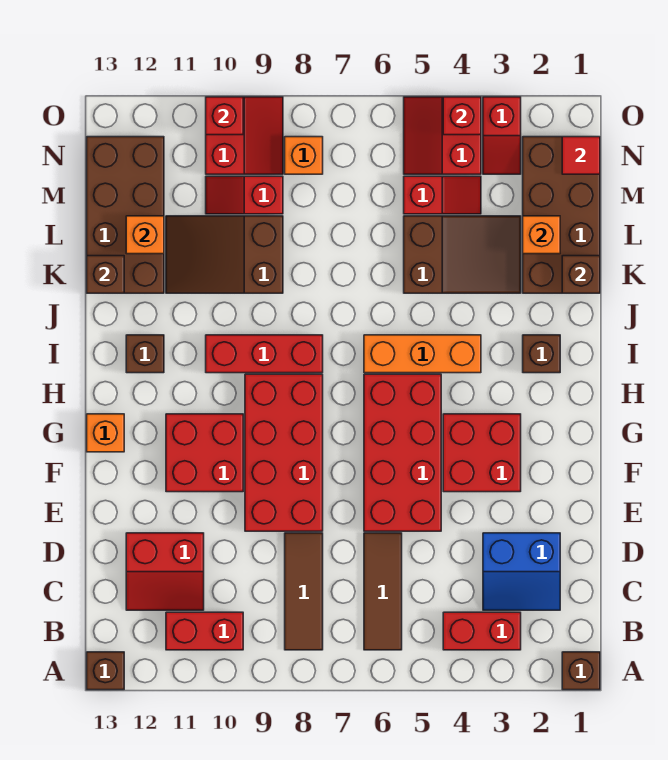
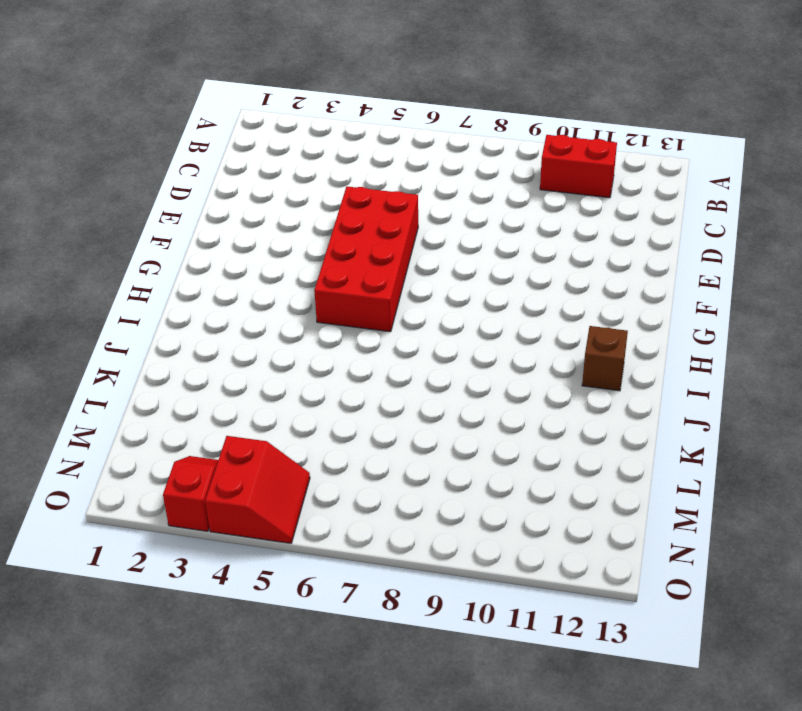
none -> brown brick A1 level 1
none -> brown brick A13 level 1
none -> red brick B3:B4 level 1
none -> brown tile B6:D6 level 1

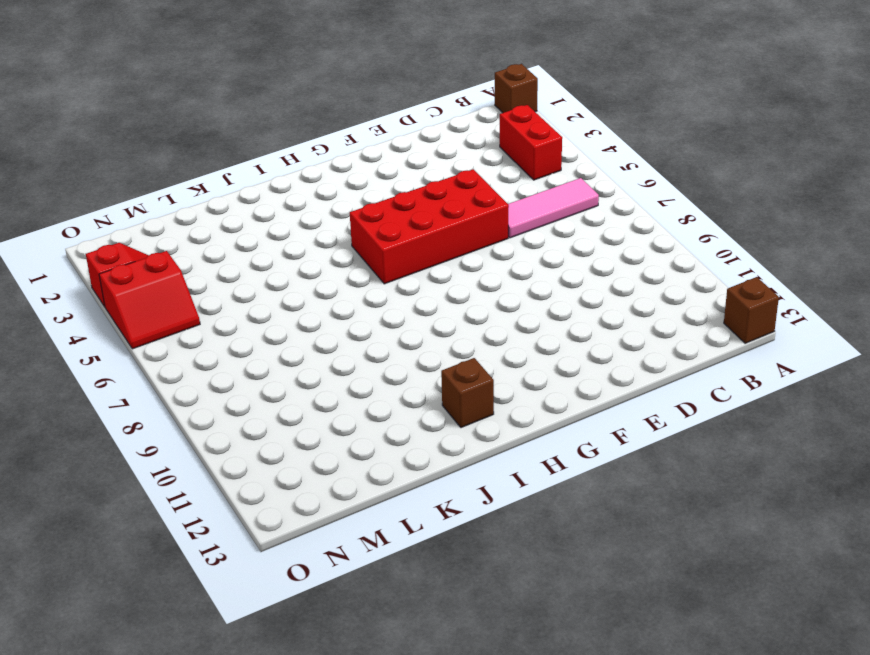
pink tile B6:D6 level 1 -> brown tile B6:D6 level 1
none -> brown tile B8:D8 level 1
none -> red brick B10:B11 level 1
none -> blue slope C2:D3 level 1 top D
none -> red slope C11:D12 level 1 top D

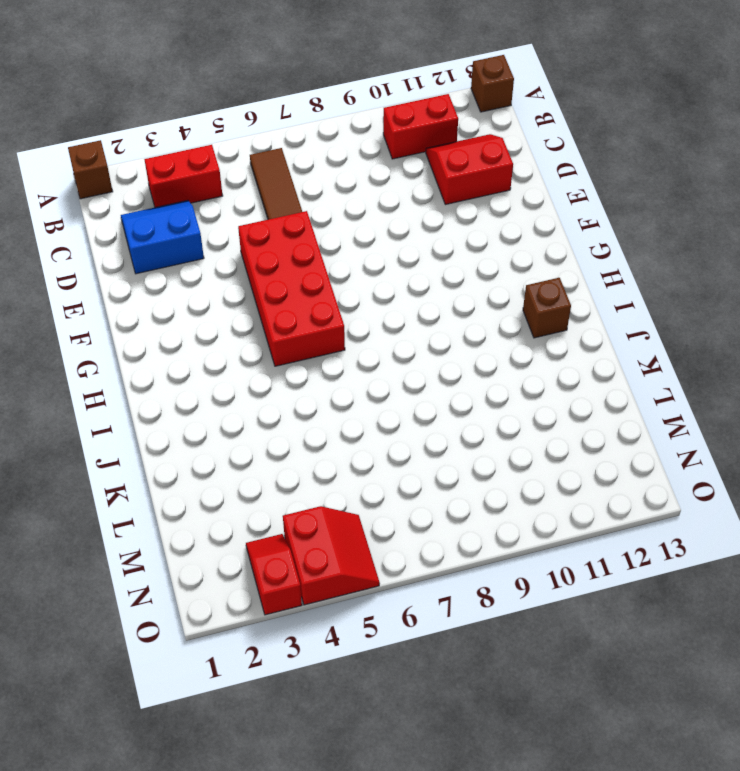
none -> brown tile B8:D8 level 1
none -> red brick E8:H9 level 1
none -> red brick F3:G4 level 1
none -> red brick F10:G11 level 1

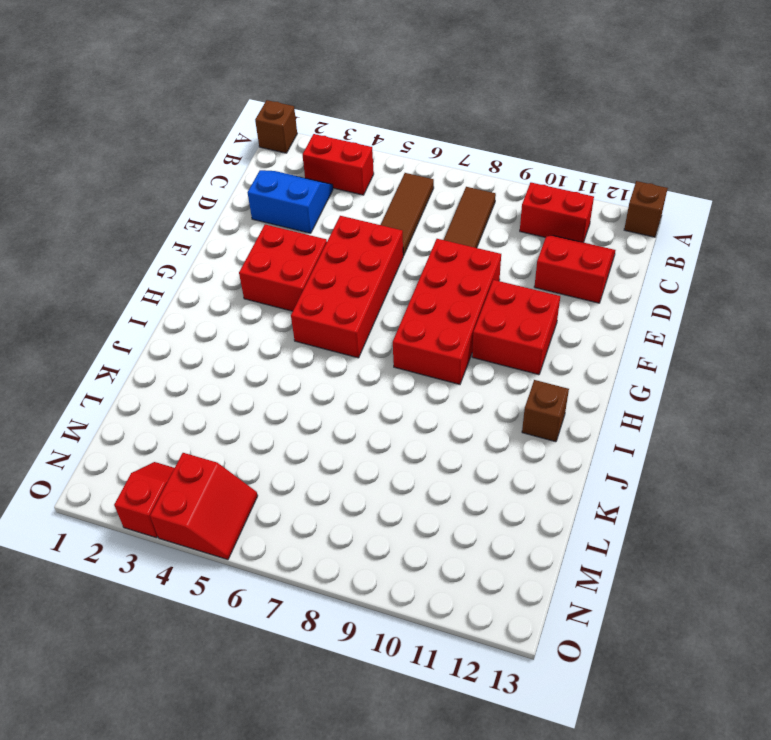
none -> orange brick G13 level 1
none -> brown brick I2 level 1
none -> orange brick I4:I6 level 1
none -> red brick I8:I10 level 1

